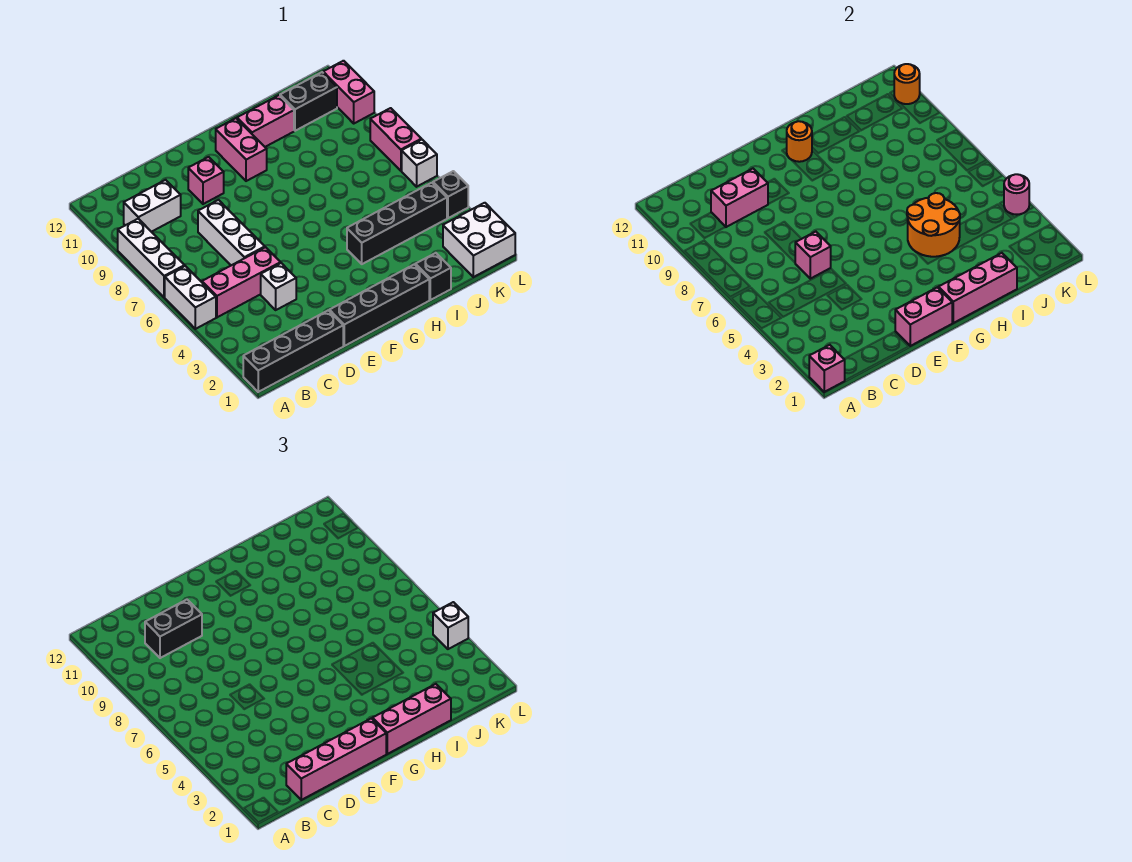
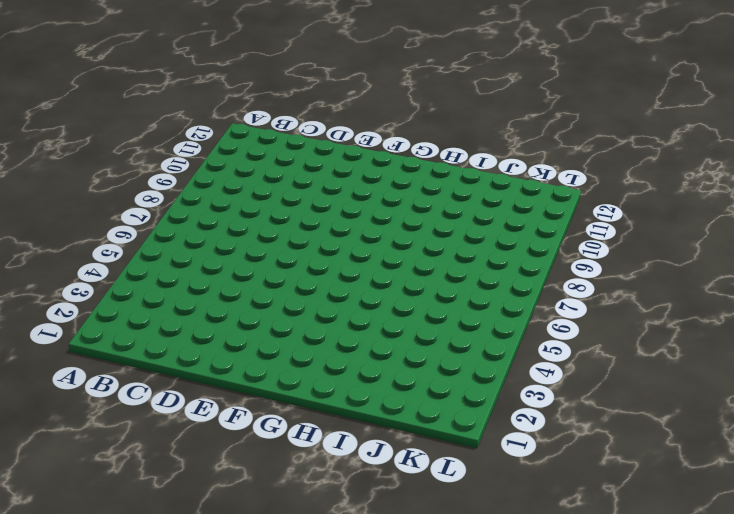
none -> black brick A1:D1 level 1
none -> white brick A5:A6 level 1
none -> white brick A7:A9 level 1
none -> pink brick B5:D5 level 1

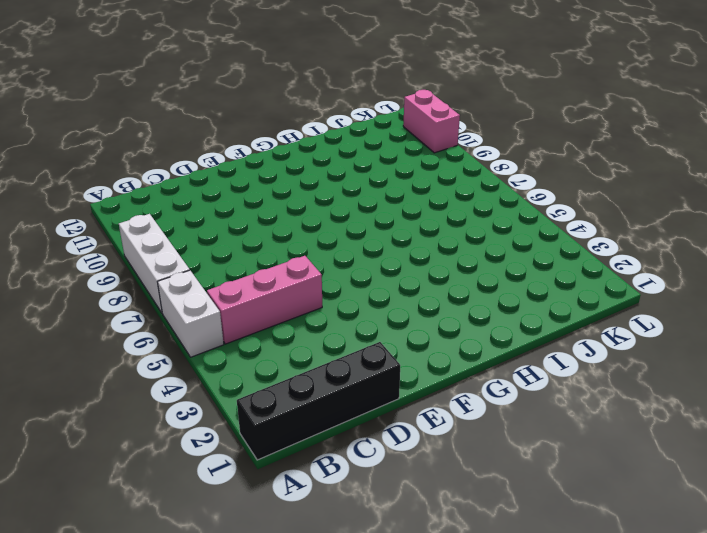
none -> white brick B10:C10 level 1
none -> white brick D4 level 1
none -> white brick D6:D8 level 1
none -> black brick E1:H1 level 1

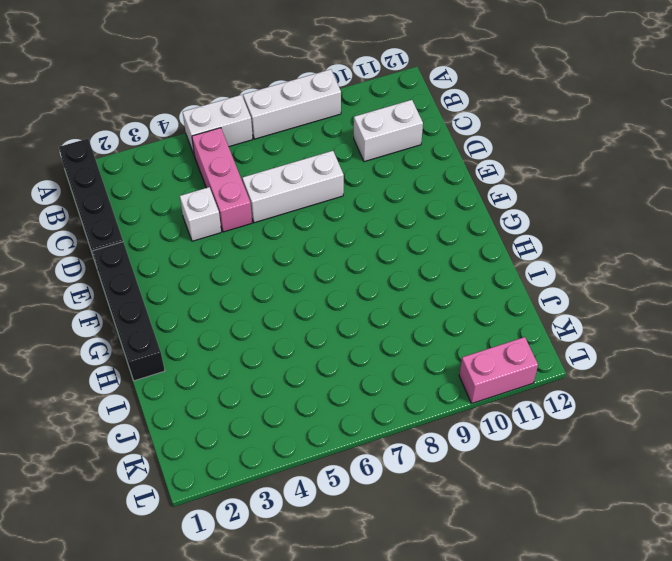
white brick C10:C11 level 1 -> white brick B10:C10 level 1
none -> pink brick E10 level 1
none -> pink brick G10:G11 level 1
none -> black brick H4:K4 level 1
none -> pink brick H11:I11 level 1

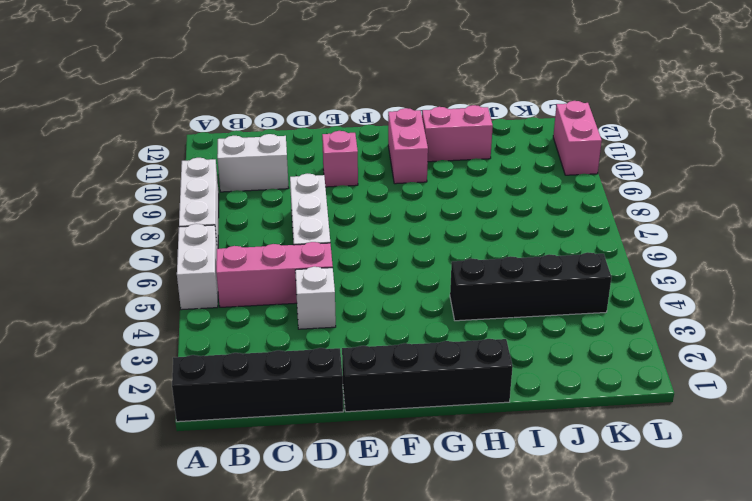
none -> black brick I1 level 1
none -> black brick J11:K11 level 1
none -> white brick K1:L2 level 1
none -> black brick L4 level 1

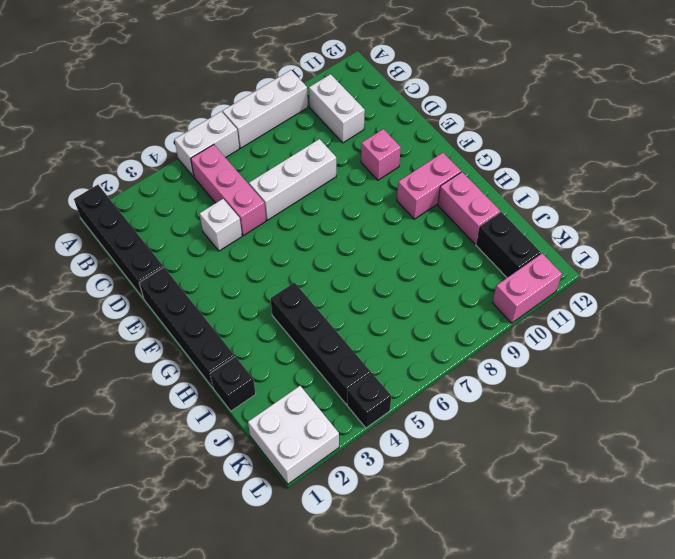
none -> white brick L6 level 1
none -> pink brick L7:L8 level 1
none -> pink brick A1 level 2
none -> pink brick C10:D10 level 2

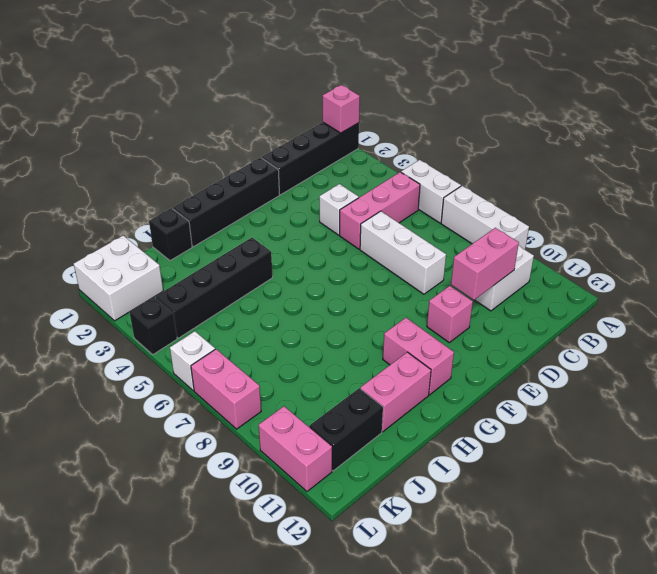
none -> pink brick D6 level 2
none -> pink brick E1:F1 level 2
none -> pink brick G1:I1 level 2
none -> orange round brick G11 level 2

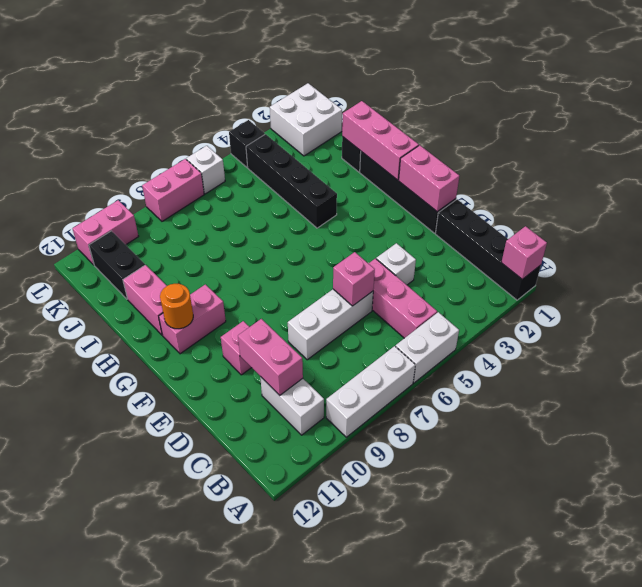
none -> orange round brick H4:I5 level 2
none -> pink round brick L4 level 2
none -> orange round brick L11 level 2
none -> pink brick C1:F1 level 3

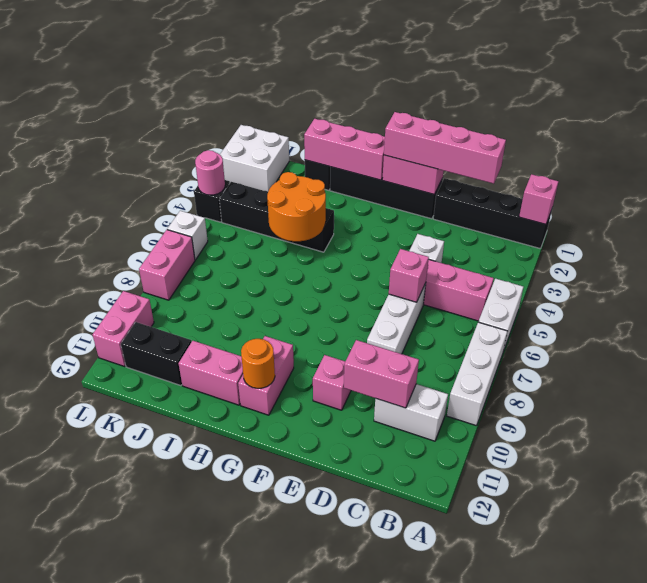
none -> orange round brick L11 level 2
none -> black brick C10:D10 level 3
none -> pink brick G1:I1 level 3
none -> white brick L4 level 3

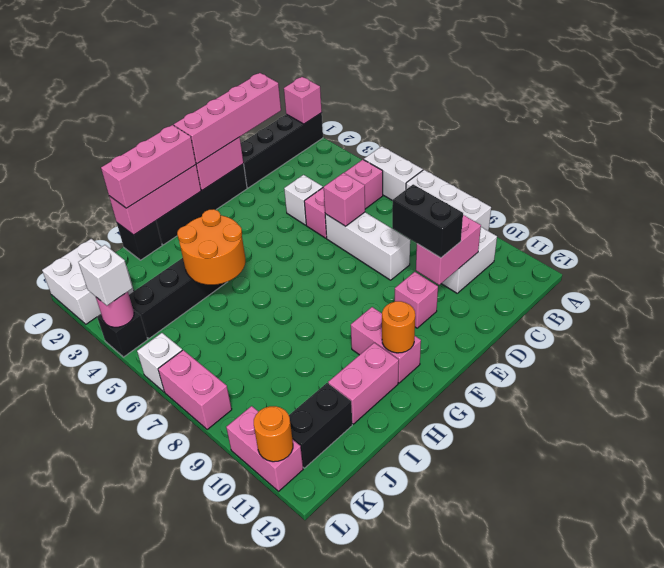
black brick D9:D10 level 3 -> black brick C10:D10 level 3

